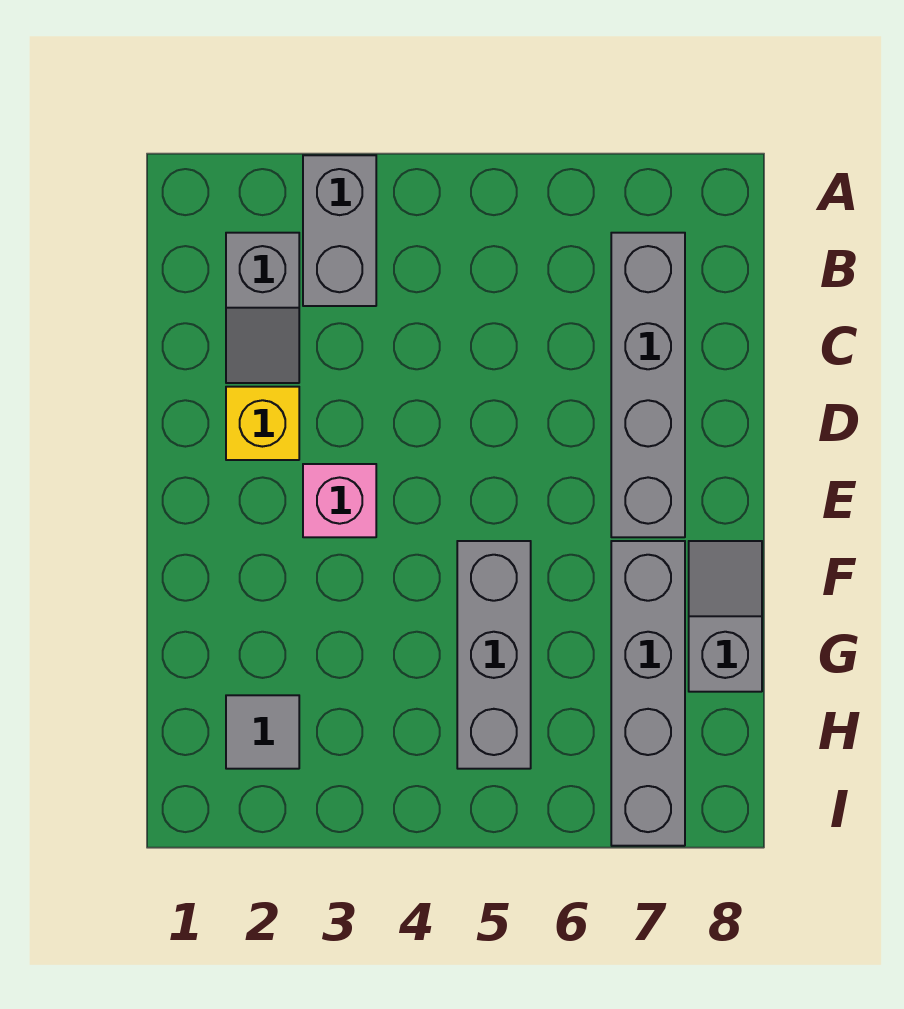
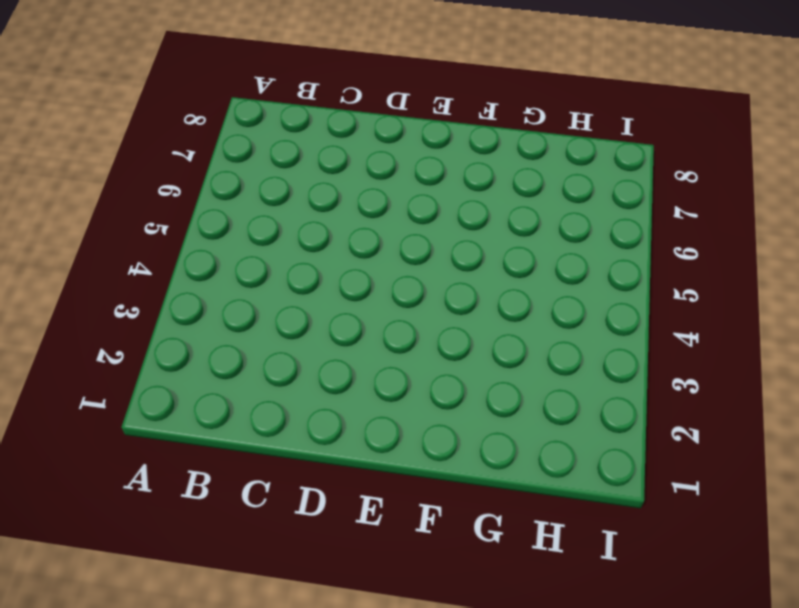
none -> grey brick A3:B3 level 1
none -> grey slope B2:C2 level 1 top B

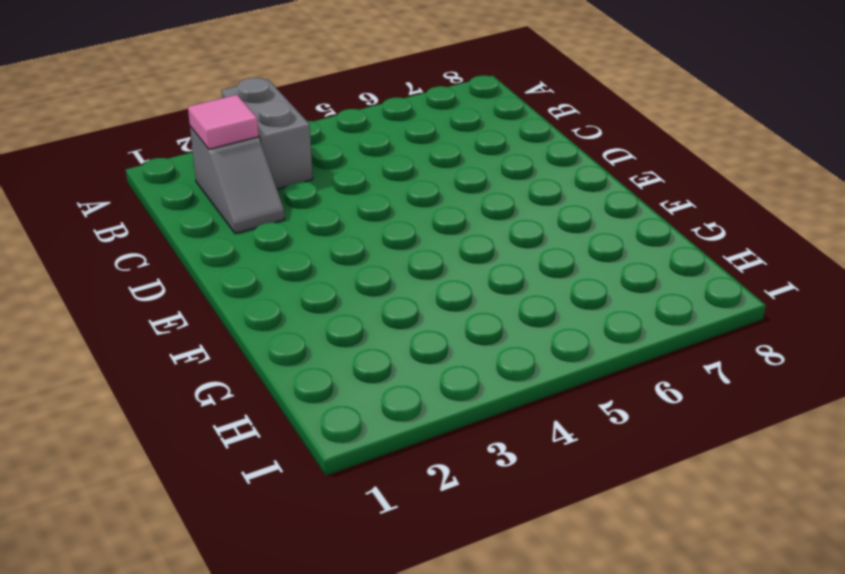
pink tile B2 level 2 -> none
none -> grey brick B7:E7 level 1
none -> yellow brick D2 level 1

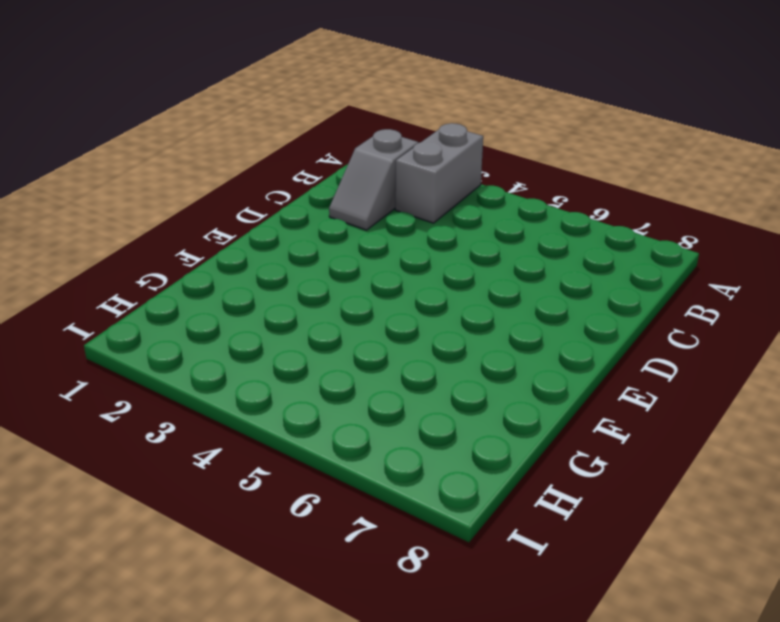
none -> grey brick B7:E7 level 1
none -> yellow brick D2 level 1

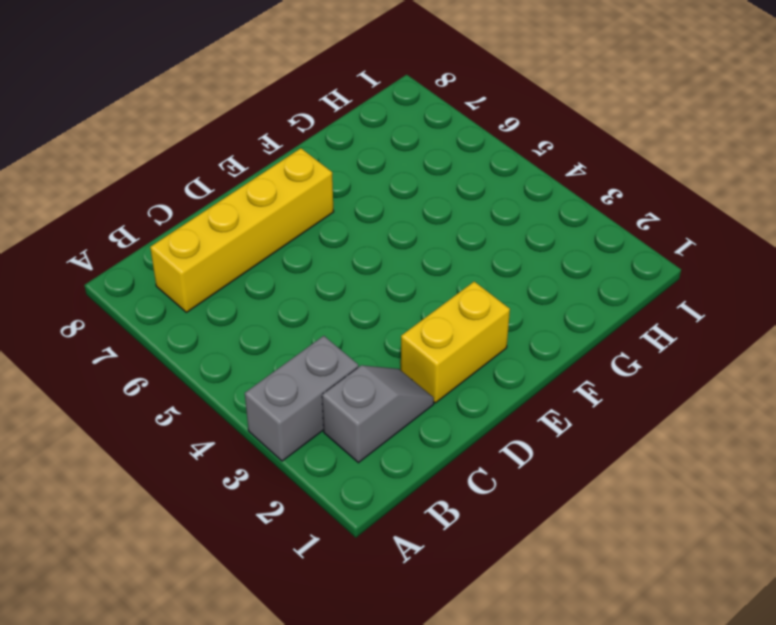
yellow brick B7:E7 level 1 -> grey brick B7:E7 level 1
yellow brick D2:E2 level 1 -> yellow brick D2 level 1
none -> pink brick E3 level 1
none -> grey brick F5:H5 level 1

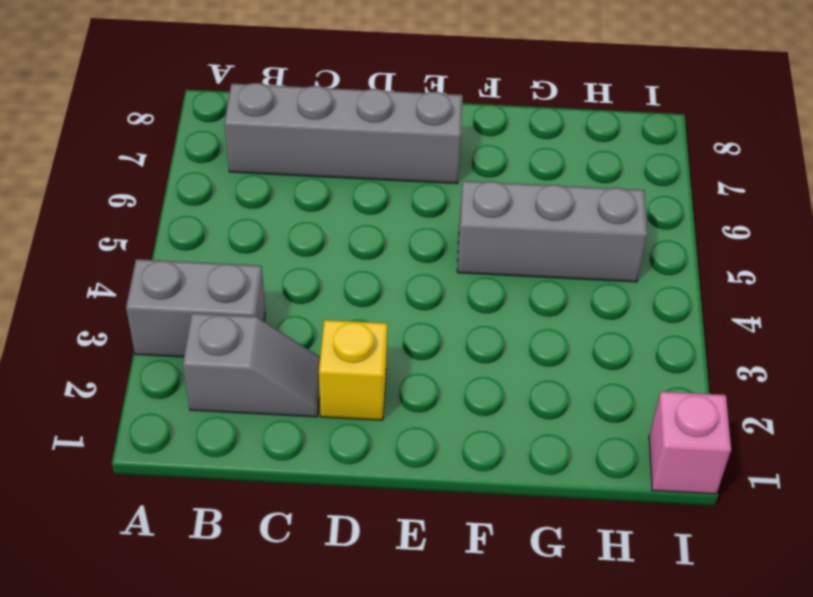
pink brick I1 level 1 -> pink brick E3 level 1
none -> grey brick F7:I7 level 1
none -> grey slope F8:G8 level 1 top G

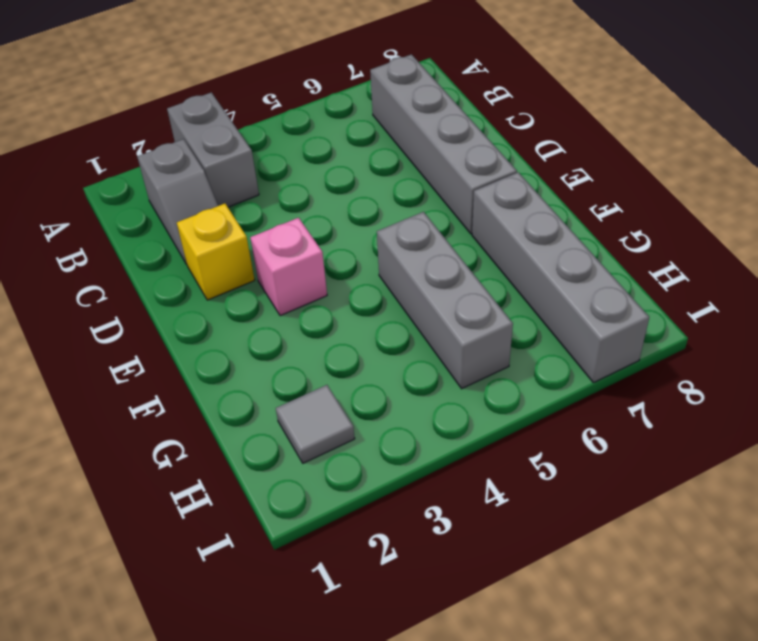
none -> grey slope F8:G8 level 1 top G

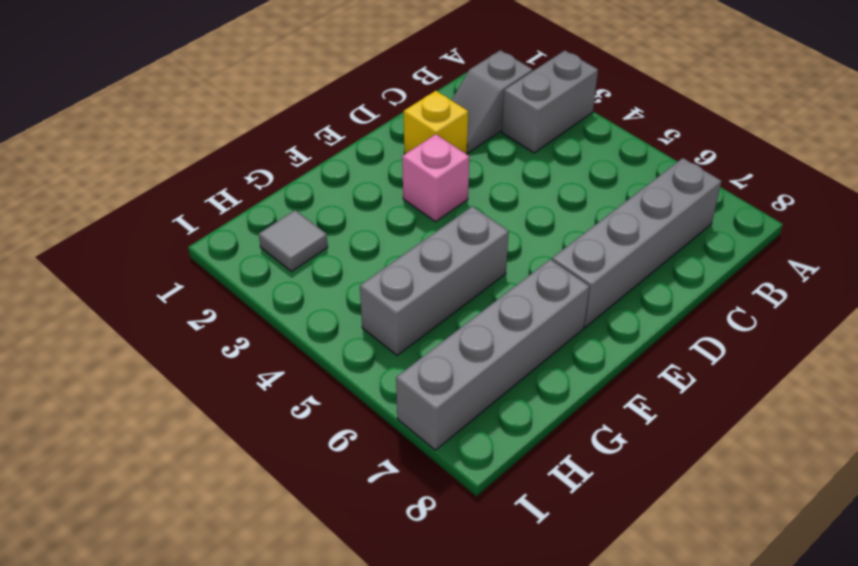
none -> grey slope F8:G8 level 1 top G

